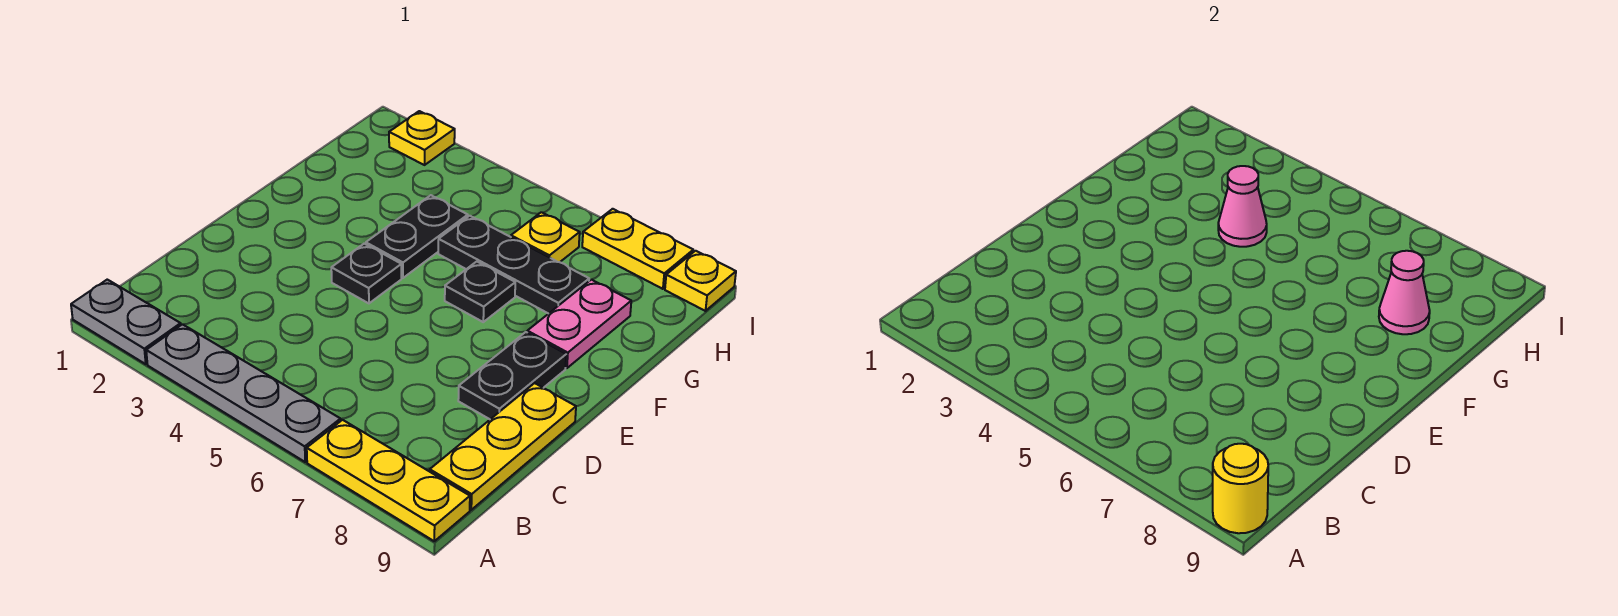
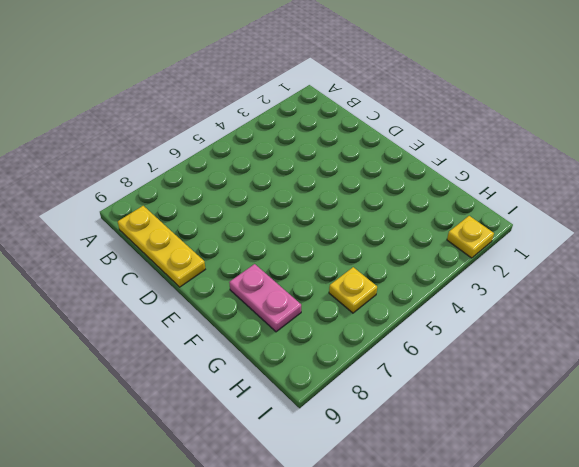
none -> grey plate A1:A2 level 1
none -> grey plate A3:A6 level 1
none -> yellow plate A7:A9 level 1

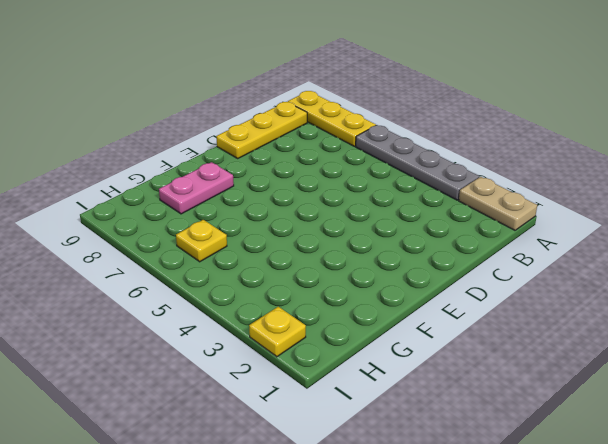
tan plate A1:A2 level 1 -> grey plate A1:A2 level 1
none -> black plate D8:E8 level 1
none -> black plate E4 level 1
none -> black plate F4:G4 level 1

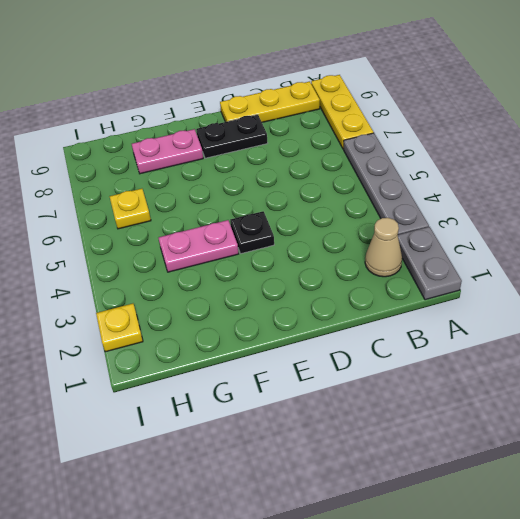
tan cone B2 level 1 -> none
pink plate F4:G4 level 1 -> black plate F4:G4 level 1
none -> black plate F6 level 1
none -> black plate G5:G7 level 1
none -> yellow plate I7:I8 level 1

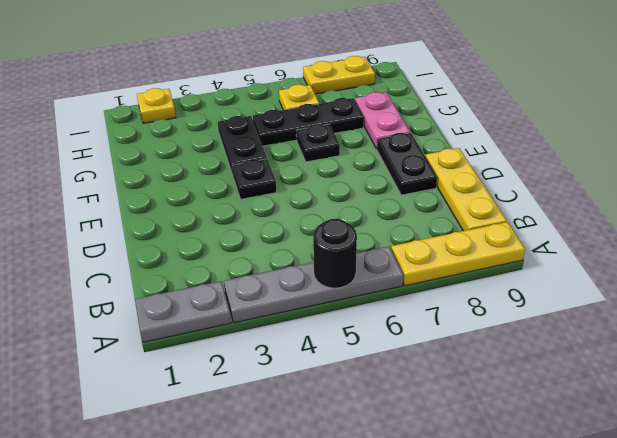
black round brick A5 level 2 -> none
none -> yellow plate I9 level 1
none -> yellow round brick A9 level 2
none -> pink cone G4 level 2

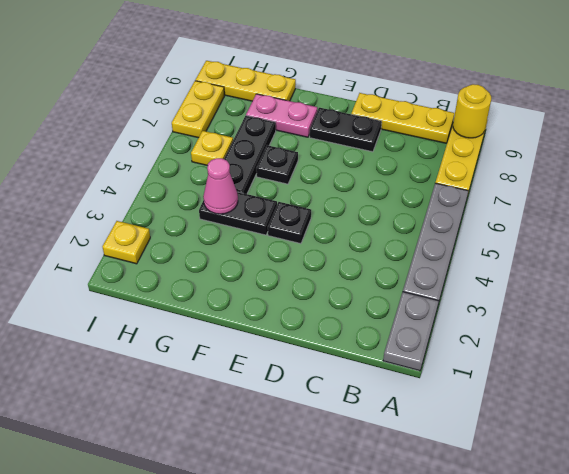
yellow plate G9:I9 level 1 -> yellow plate I9 level 1
none -> pink cone G8 level 2

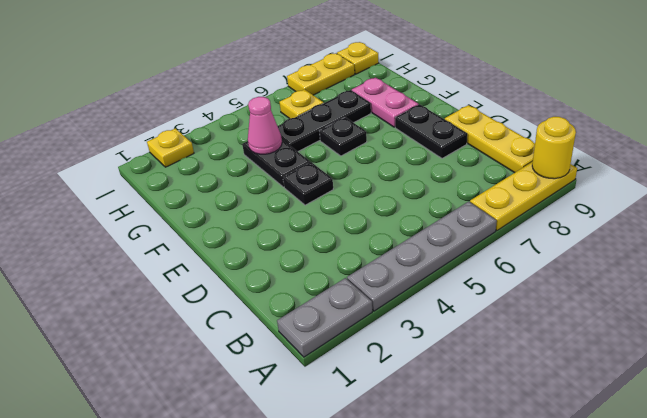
none -> pink cone G8 level 2

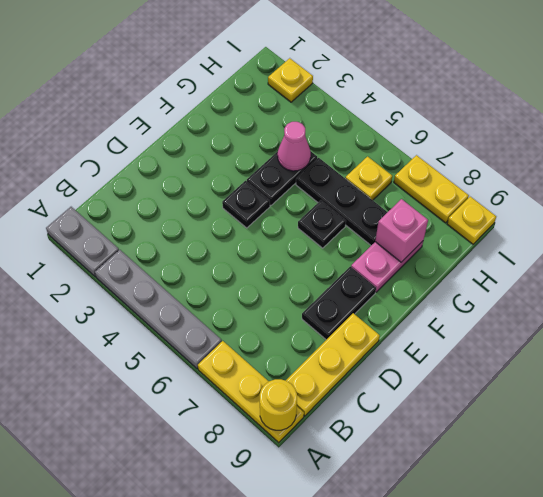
pink brick G8 level 2 -> pink cone G8 level 2

